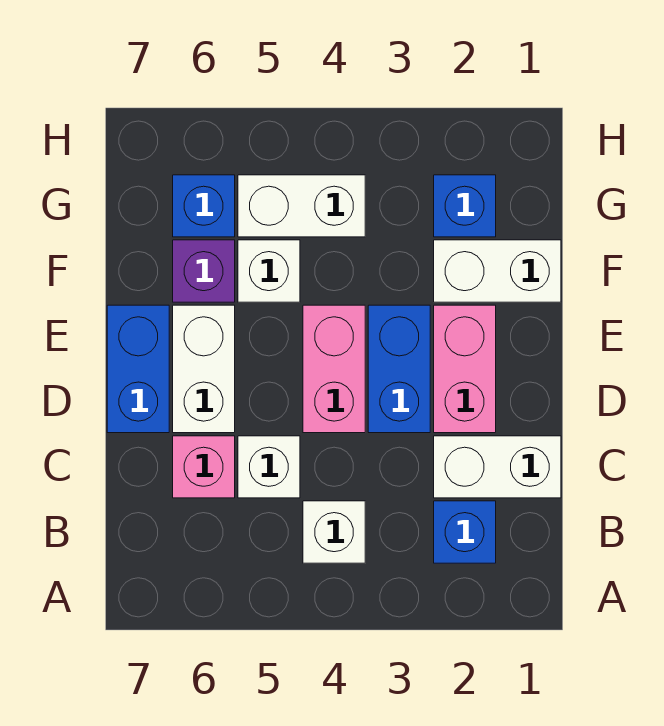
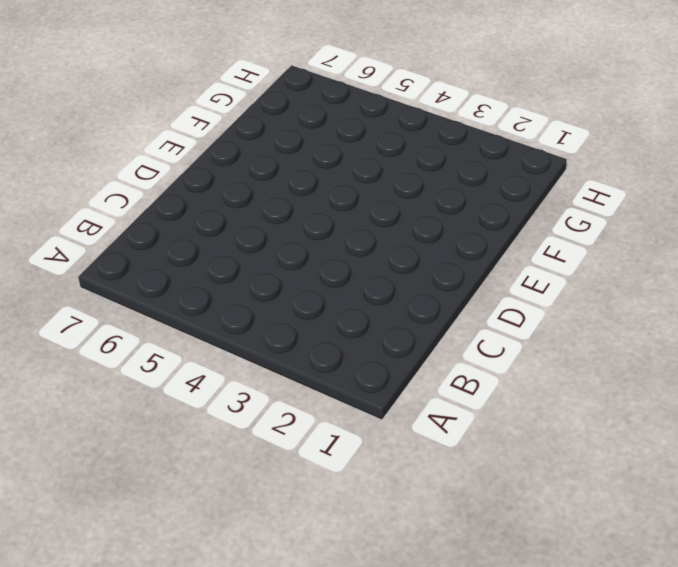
none -> blue brick B2 level 1
none -> white brick B4 level 1
none -> white brick C1:C2 level 1

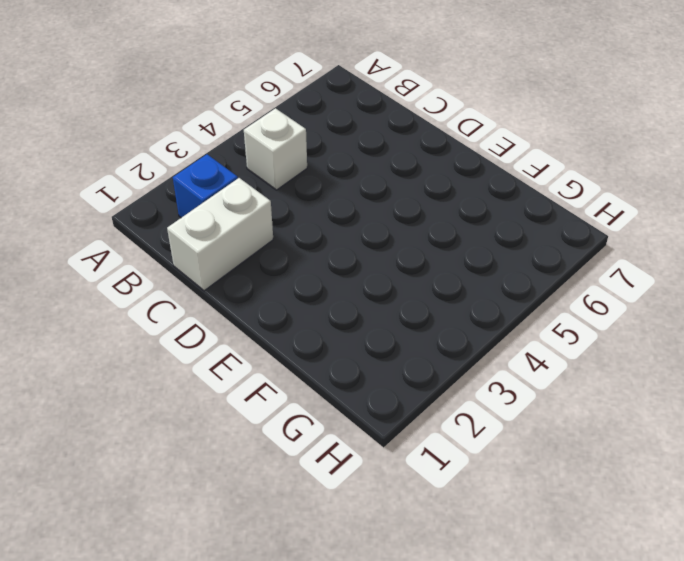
none -> white brick C5 level 1
none -> pink brick C6 level 1
none -> pink brick D2:E2 level 1

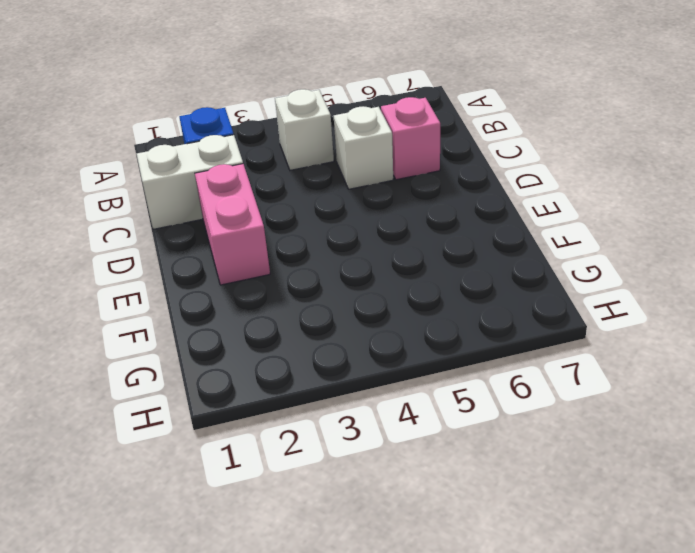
none -> blue brick D3:E3 level 1
none -> pink brick D4:E4 level 1
none -> white brick D6:E6 level 1

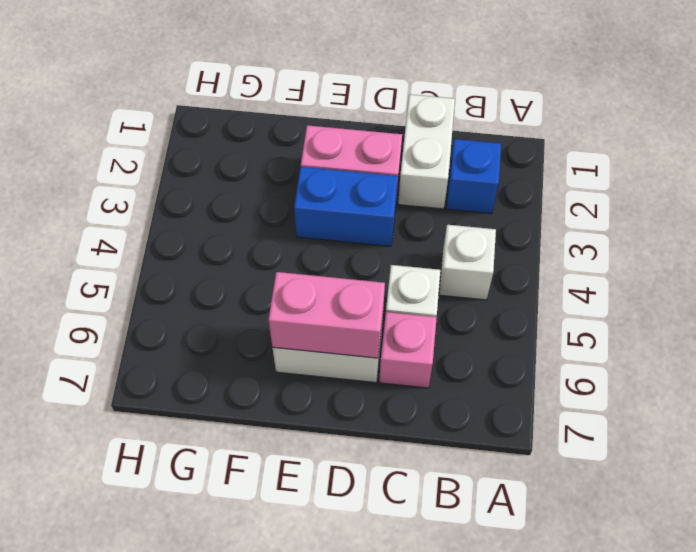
pink brick D6:E6 level 2 -> pink brick D4:E4 level 1
none -> blue brick D7:E7 level 1
none -> white brick F1:F2 level 1
none -> white brick F5 level 1

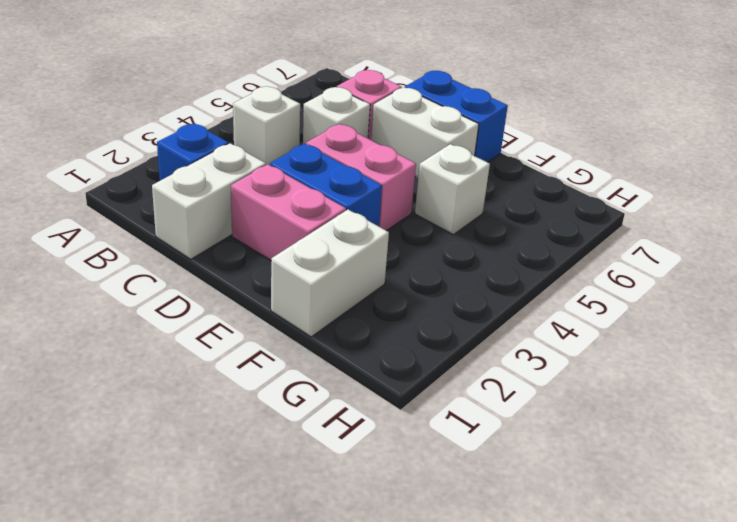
none -> purple brick F6 level 1
none -> blue brick G2 level 1
none -> white brick G4:G5 level 1

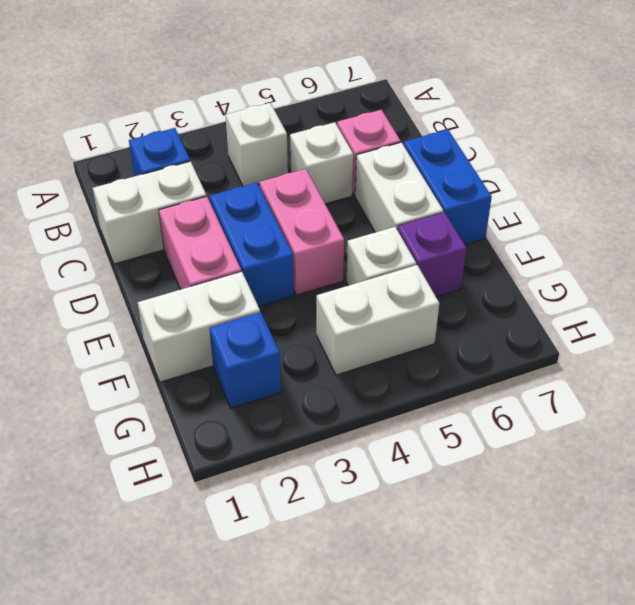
none -> blue brick G6 level 1

